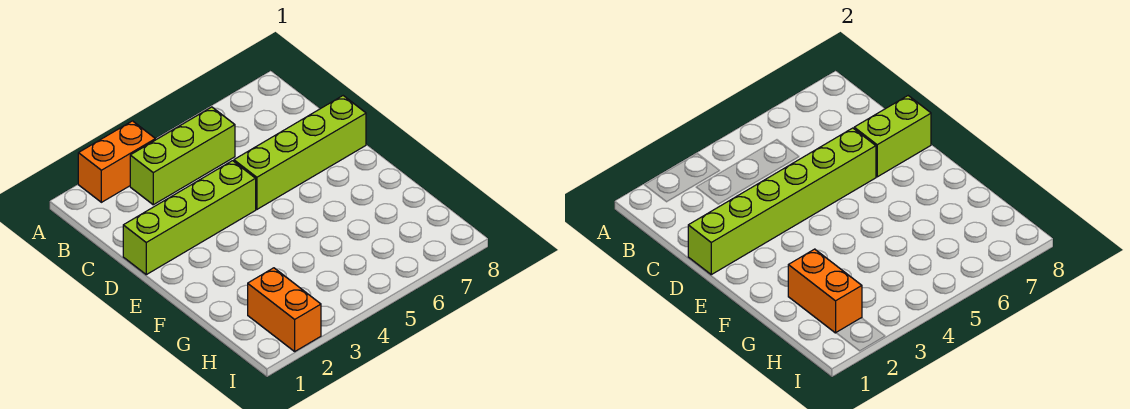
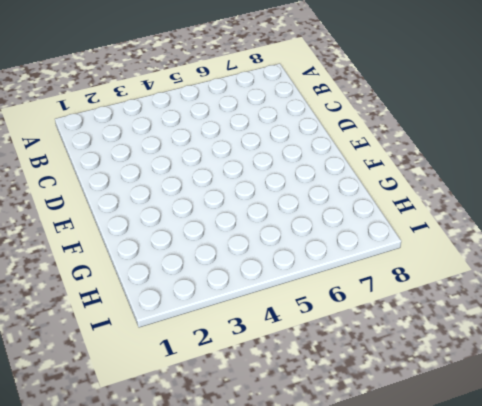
none -> orange brick A2:A3 level 1
none -> lime brick B3:B5 level 1

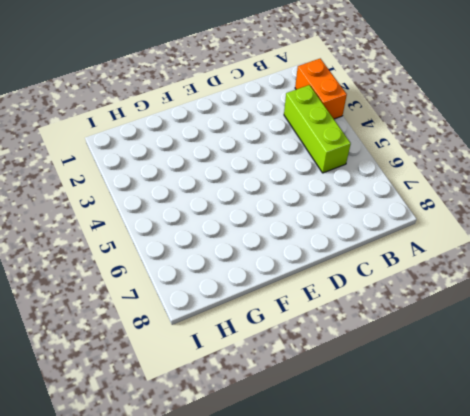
none -> lime brick D1:D4 level 1
none -> lime brick D5:D8 level 1

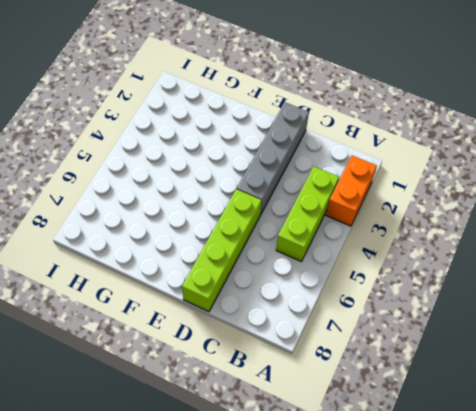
grey brick D1:D4 level 1 -> lime brick D1:D4 level 1
none -> orange brick H2:I2 level 1
none -> lime brick D1:D6 level 2

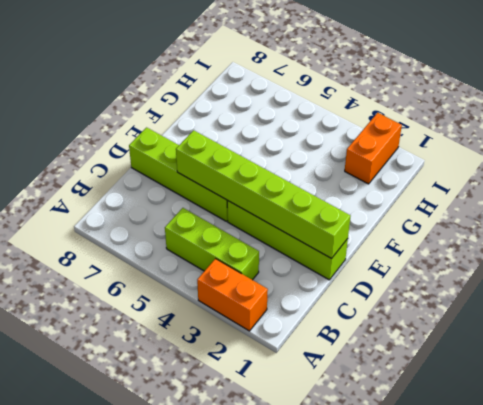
none -> lime brick D7:D8 level 2
none -> orange brick G2:H2 level 2

